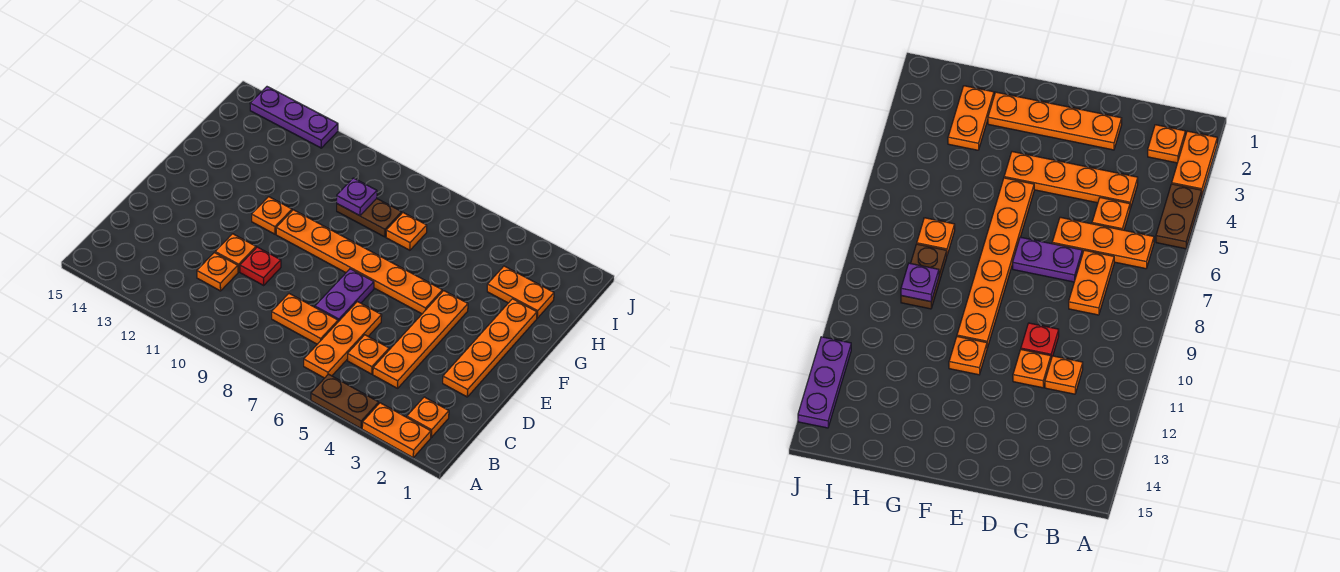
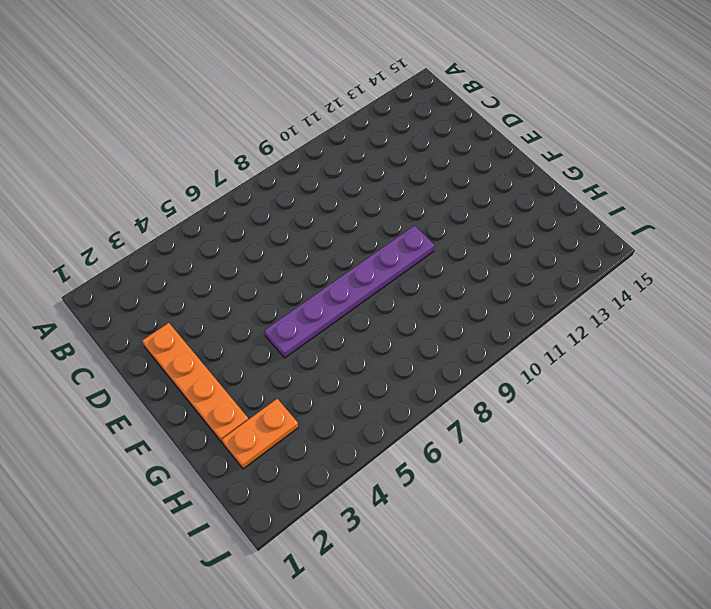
purple plate F5:F10 level 1 -> orange plate F5:F10 level 1
none -> orange plate A2:A3 level 1
none -> brown plate A4:A5 level 1
none -> orange plate B2 level 1

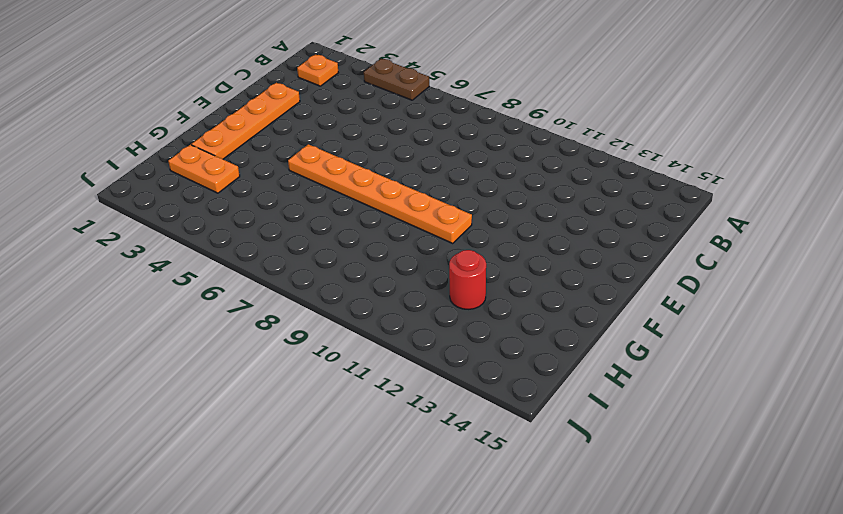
red round brick H12 level 1 -> none
none -> orange plate A2:A3 level 1
none -> orange plate B6:D6 level 1
none -> orange plate C4:F4 level 1

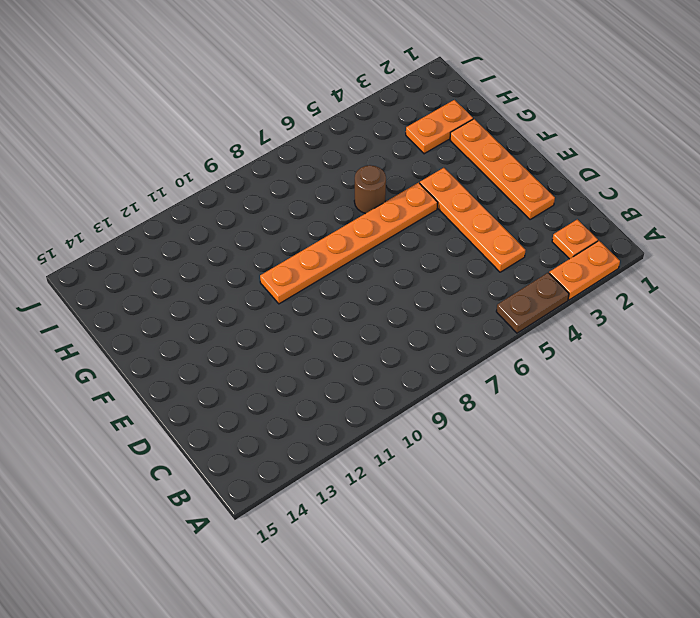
brown round brick G6 level 1 -> none
none -> orange plate B6:D6 level 1
none -> orange plate C5 level 1
none -> orange plate C7:C8 level 1

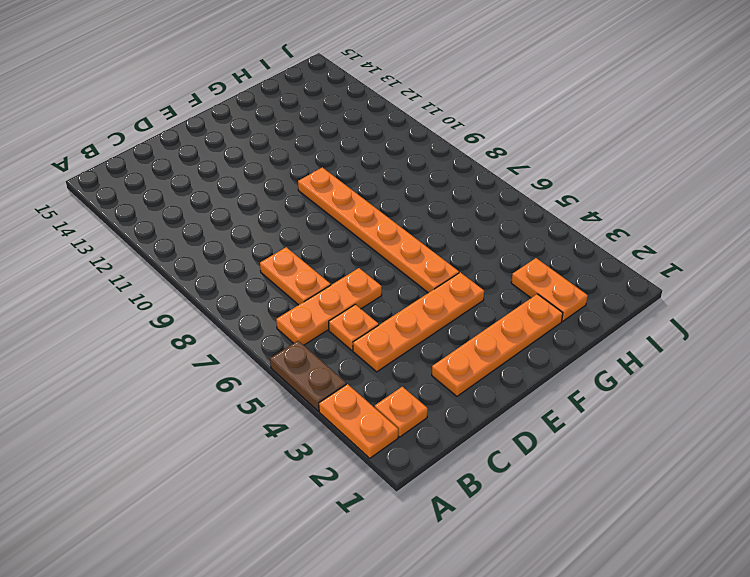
none -> orange plate C11 level 1
none -> purple plate D7:E7 level 1
none -> red plate D10 level 1

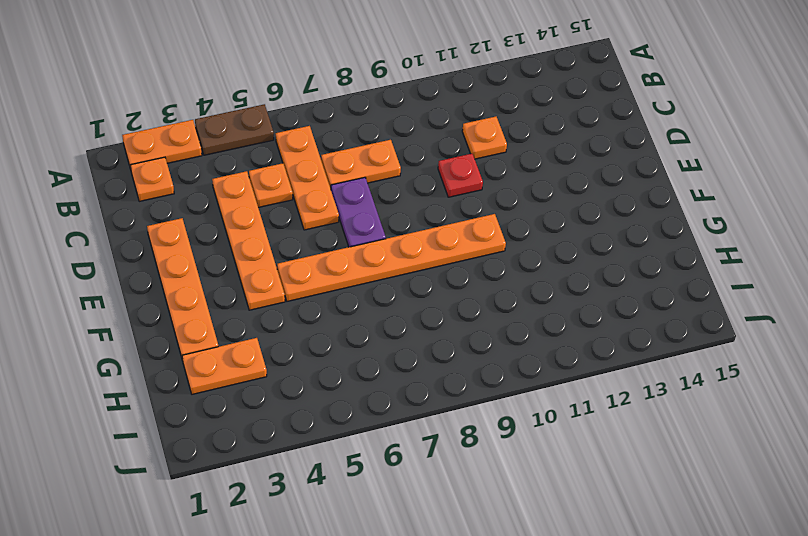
none -> orange plate D11 level 1
none -> orange plate F11 level 1
none -> orange plate H7 level 1

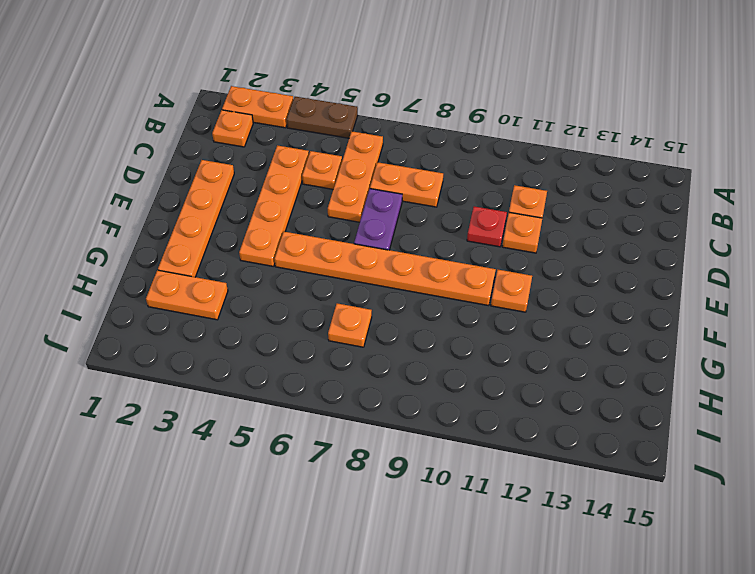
none -> brown plate H8:H9 level 1
none -> purple plate J12:J14 level 1
none -> purple plate H9 level 2

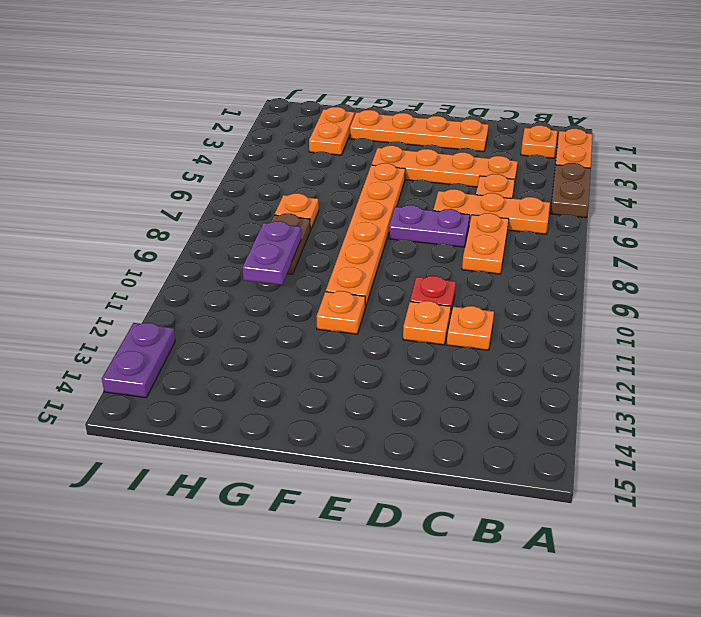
purple plate H9:H10 level 2 -> purple plate H9 level 2
purple plate J13:J14 level 1 -> purple plate J12:J14 level 1

